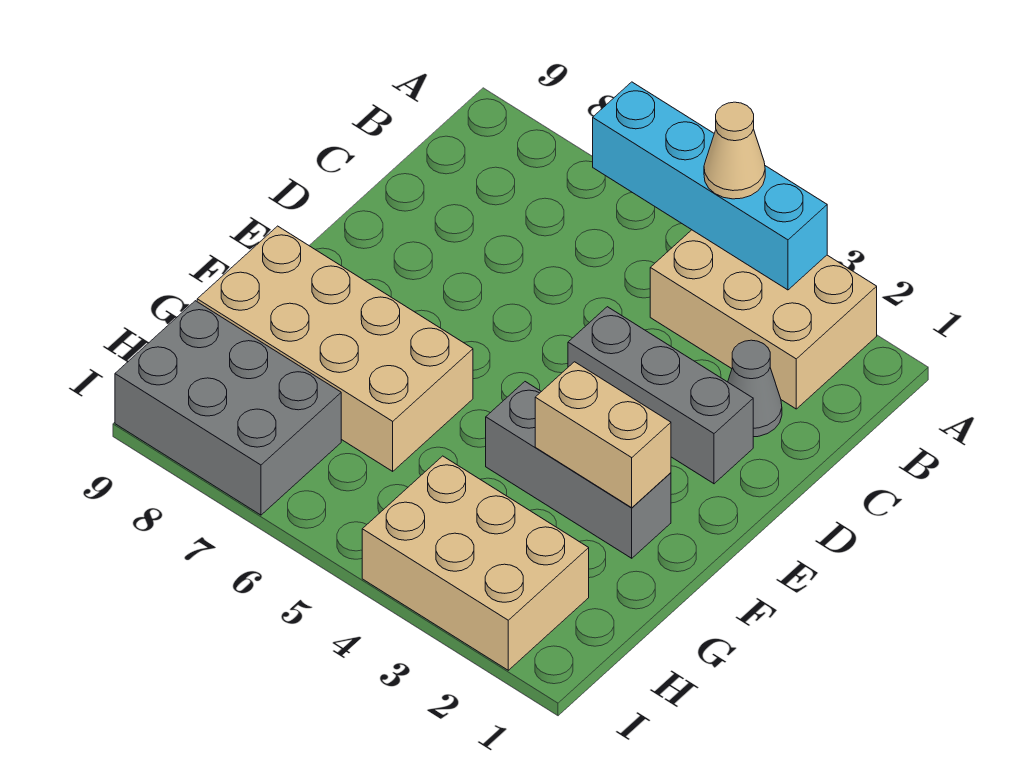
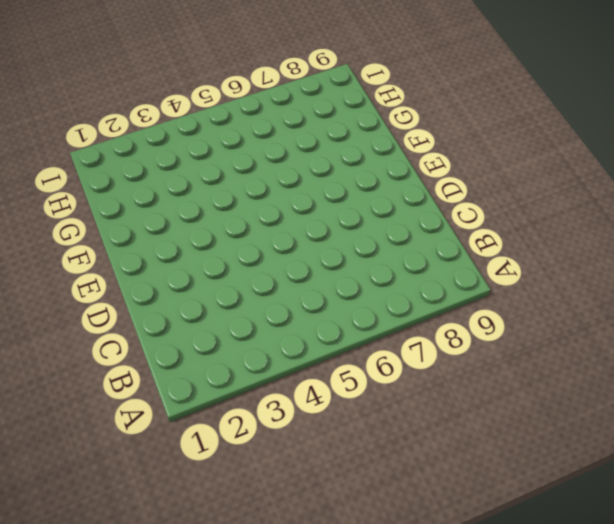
none -> tan brick A2:B4 level 1
none -> grey cone C2 level 1

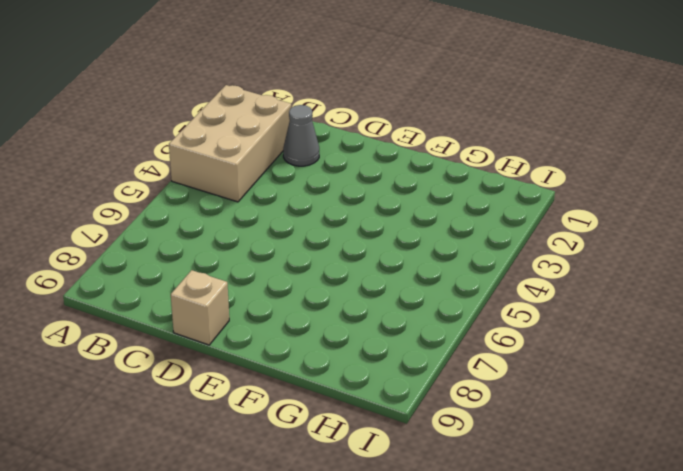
tan brick D9 level 1 -> none
none -> grey brick D2:D4 level 1
none -> grey brick F2:F4 level 1

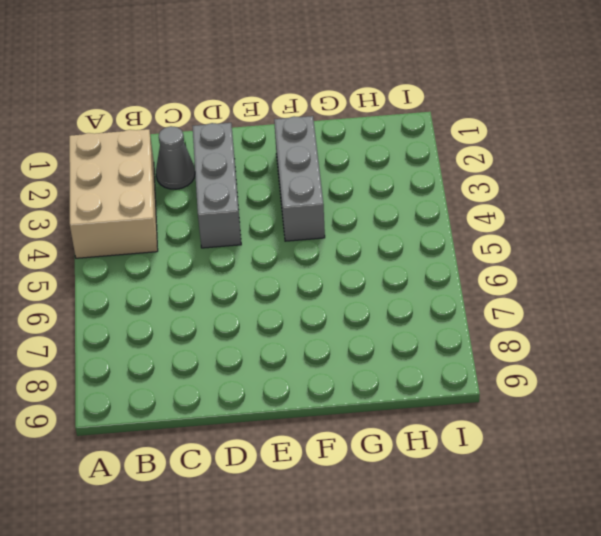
none -> tan brick F6:G9 level 1
none -> tan brick H2:I4 level 1

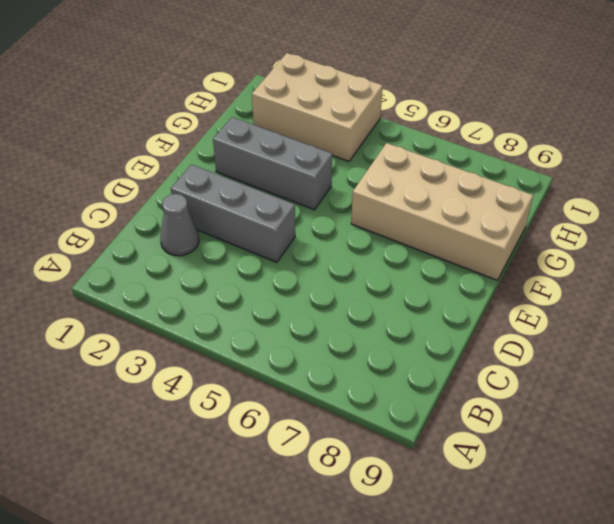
none -> tan brick A2:B4 level 1
none -> grey brick H7:I9 level 1

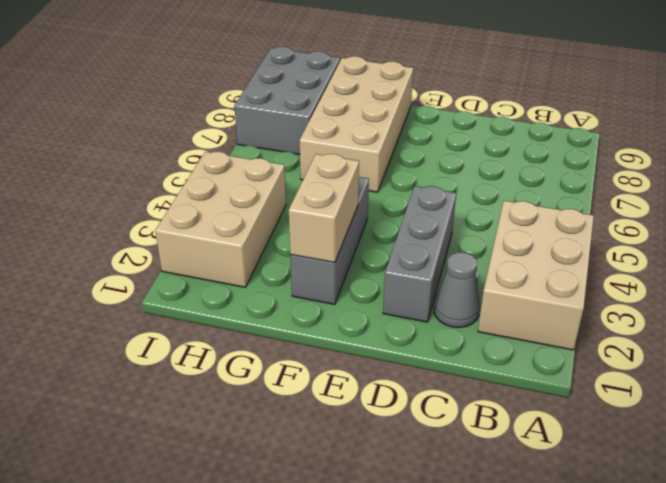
none -> cyan brick A3:A6 level 2
none -> tan cone A4 level 3

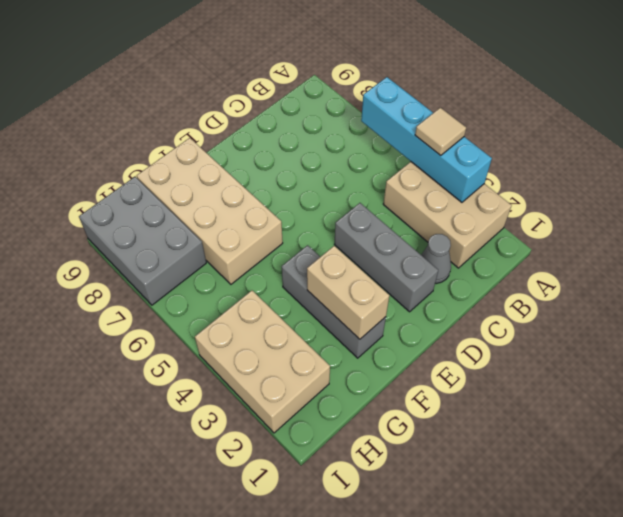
tan tile A4 level 3 -> tan cone A4 level 3

